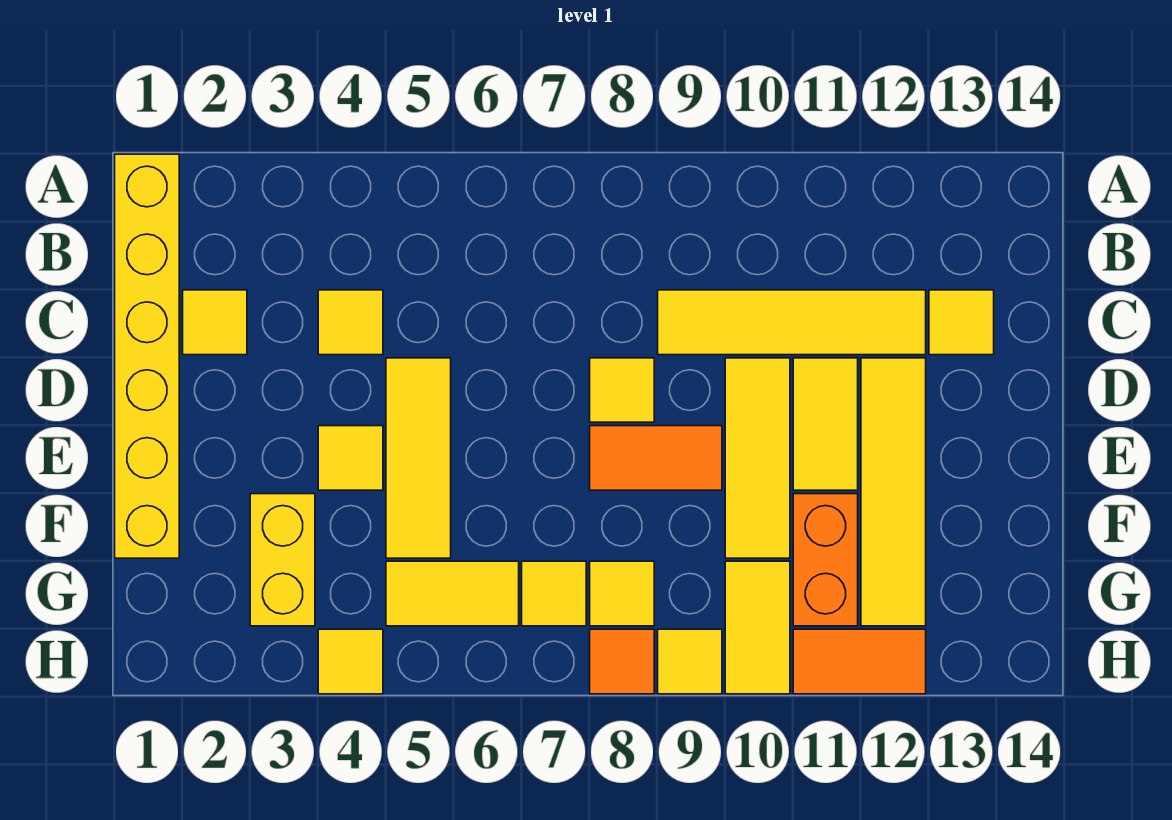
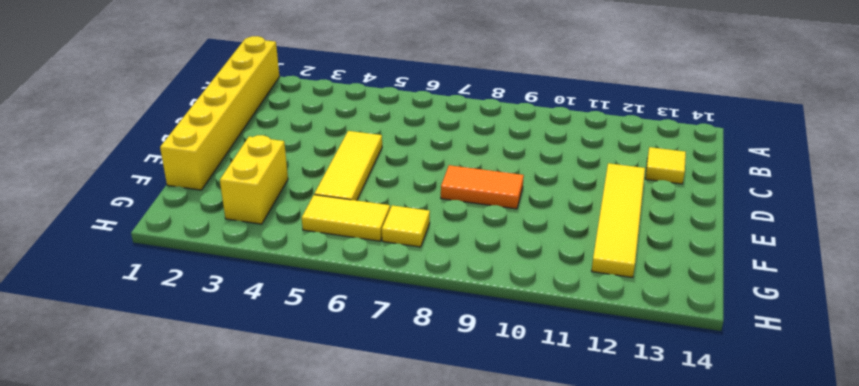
none -> yellow tile C2 level 1
none -> yellow tile C4 level 1
none -> yellow tile C9:C12 level 1

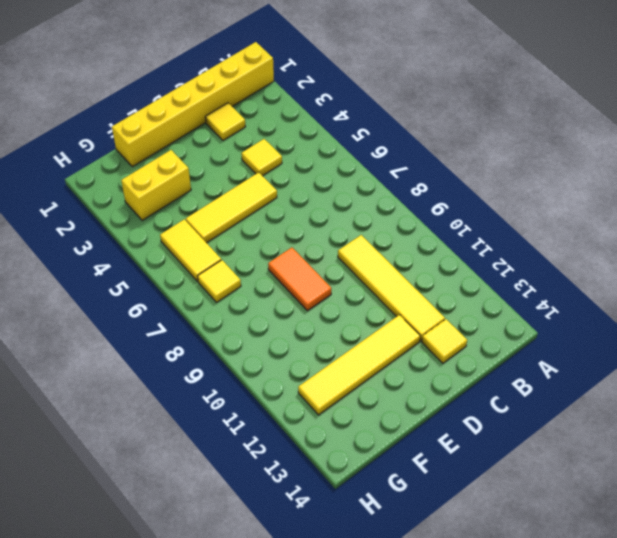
none -> yellow tile D8 level 1
none -> yellow tile D10:F10 level 1
none -> yellow tile D11:E11 level 1

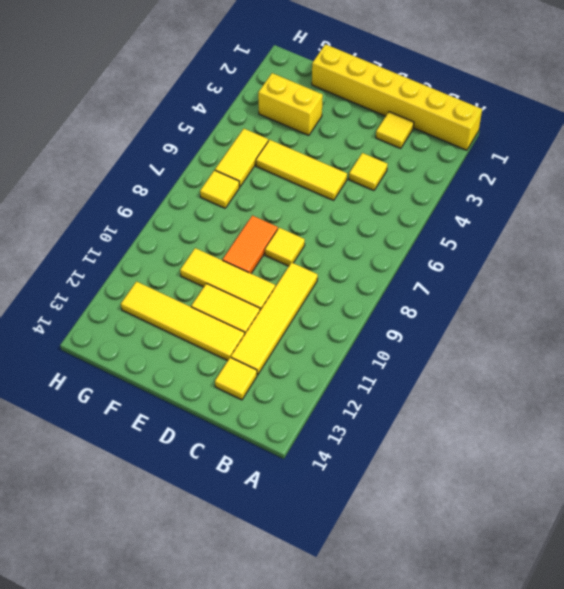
none -> yellow tile E4 level 1
none -> orange brick F11:G11 level 1
none -> yellow tile G8 level 1

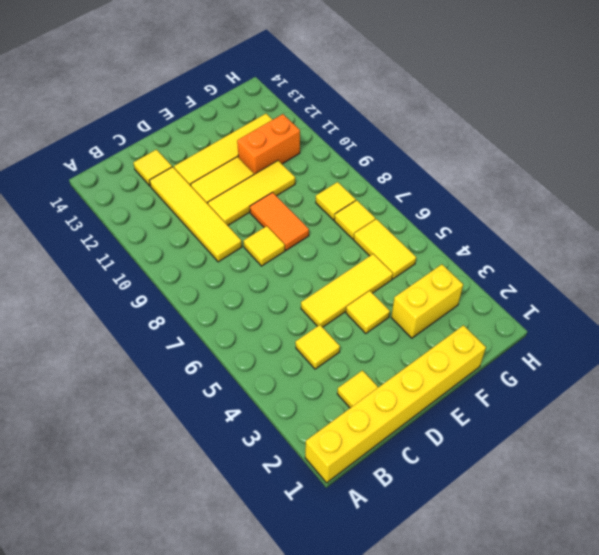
none -> yellow tile G10:H10 level 1
none -> yellow tile H4 level 1
none -> orange tile H8 level 1

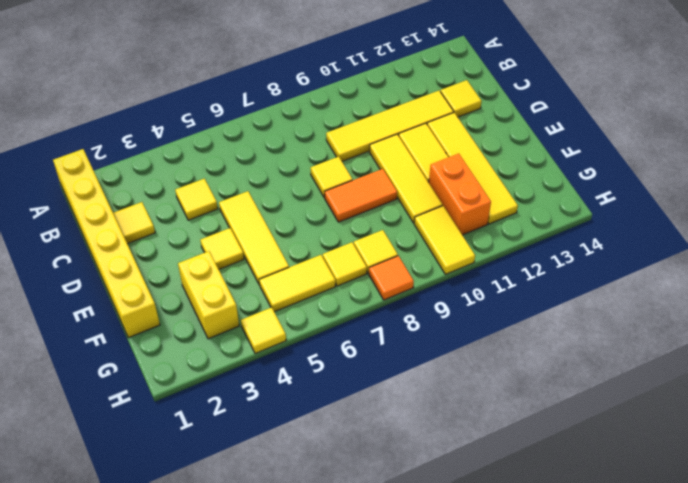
none -> yellow tile H9 level 1
none -> orange tile H11:H12 level 1

